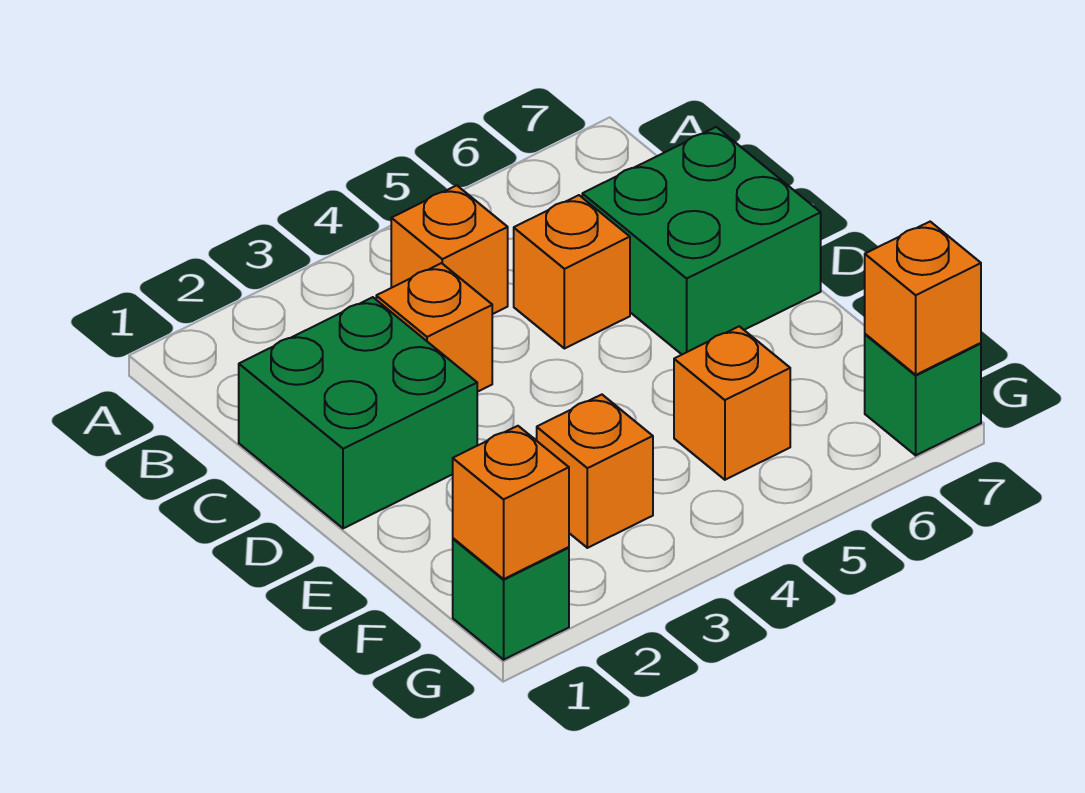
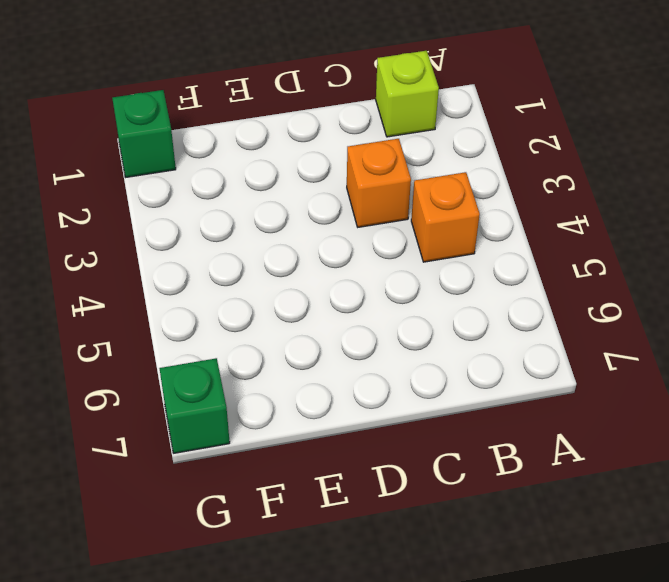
lime brick B1 level 1 -> none
none -> green brick C1:D2 level 1
none -> orange brick C5 level 1

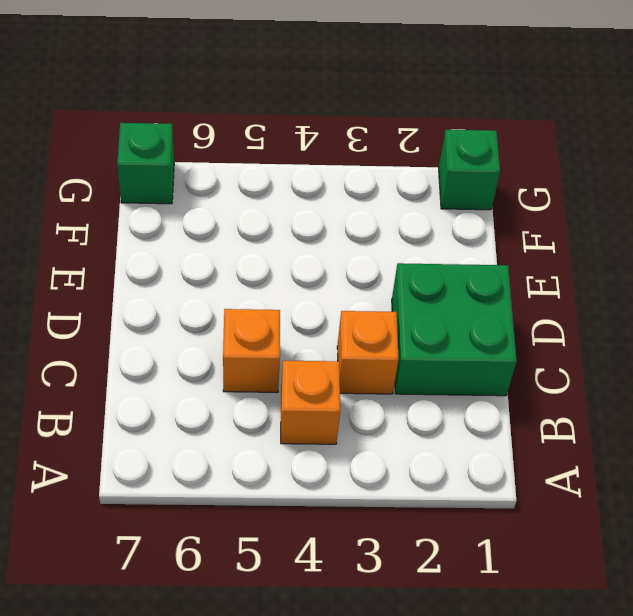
none -> green brick C6:D7 level 1
none -> orange brick F3 level 1

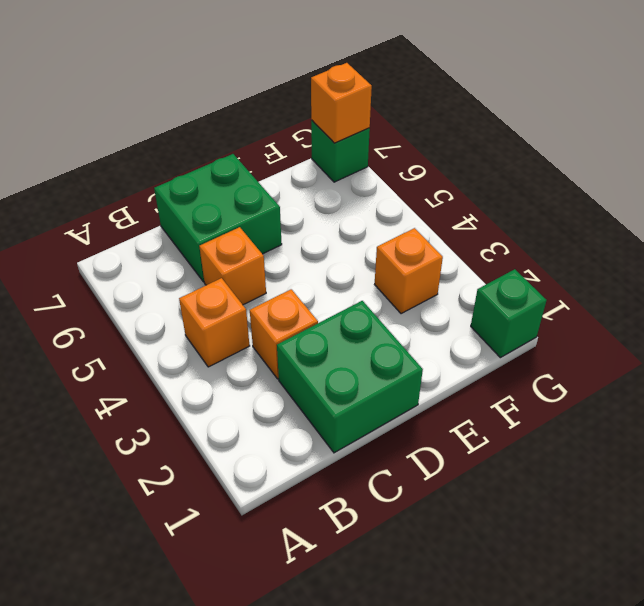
none -> orange brick F5 level 1
none -> orange brick G1 level 2

